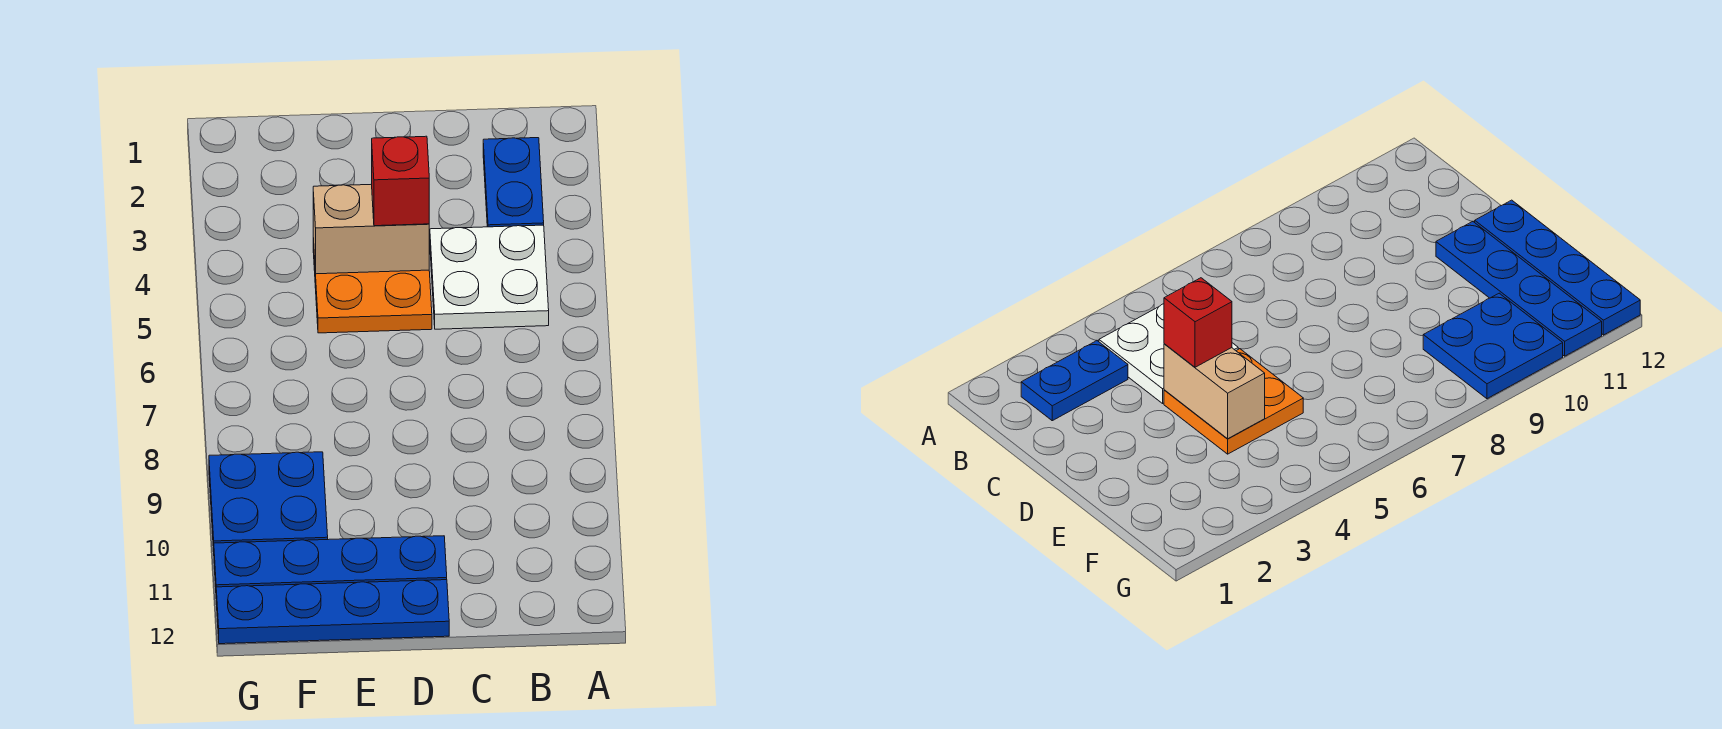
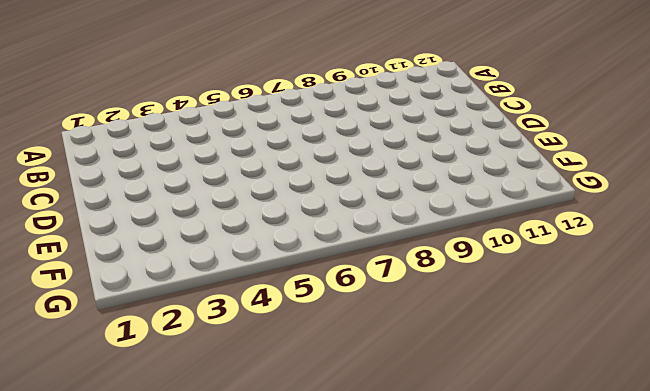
none -> blue plate B2:B3 level 1
none -> white plate B4:C5 level 1

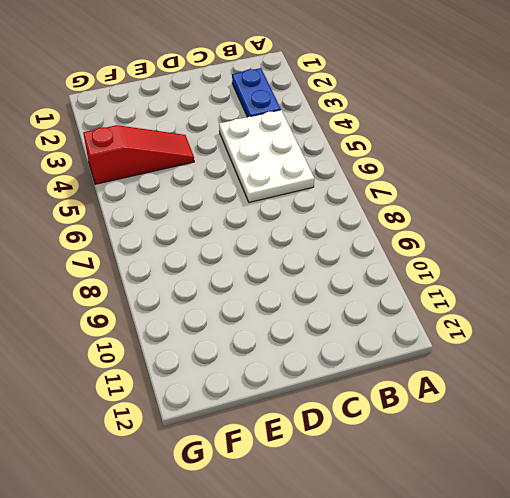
white plate B4:C6 level 1 -> white plate B4:C5 level 1
red slope E4:G4 level 1 top G -> orange plate D4:E5 level 1
none -> blue plate D11:G11 level 1
none -> blue plate D12:G12 level 1

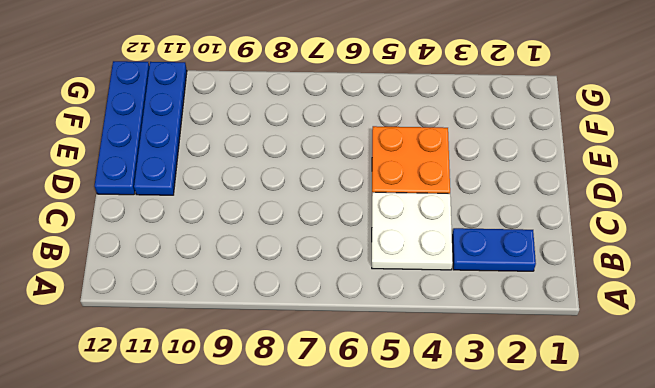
none -> blue plate F9:G10 level 1
none -> tan brick D4:E4 level 2

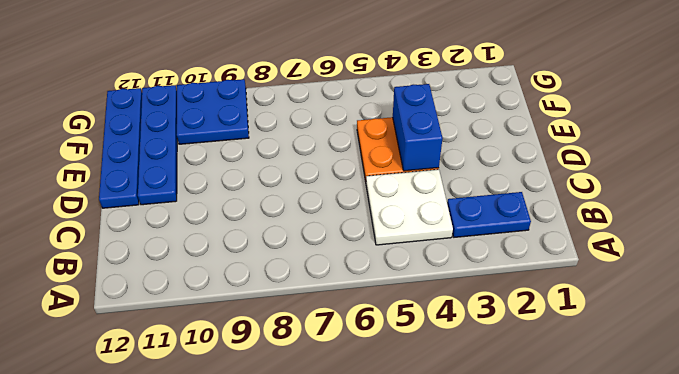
blue brick D4:E4 level 2 -> tan brick D4:E4 level 2
none -> red brick D4 level 3

